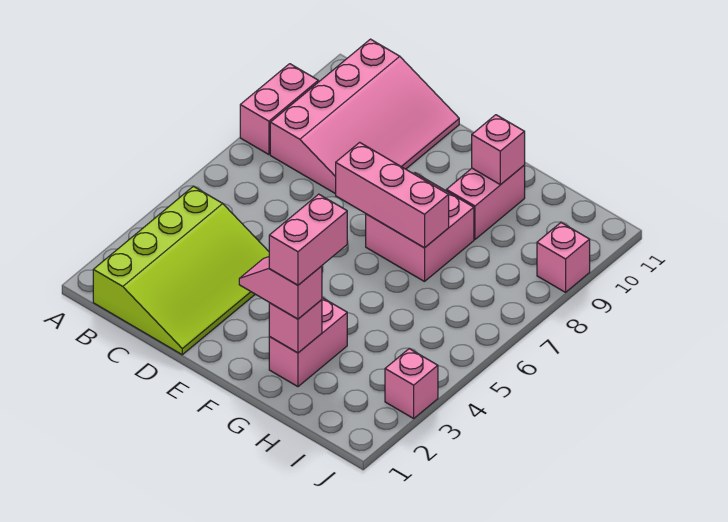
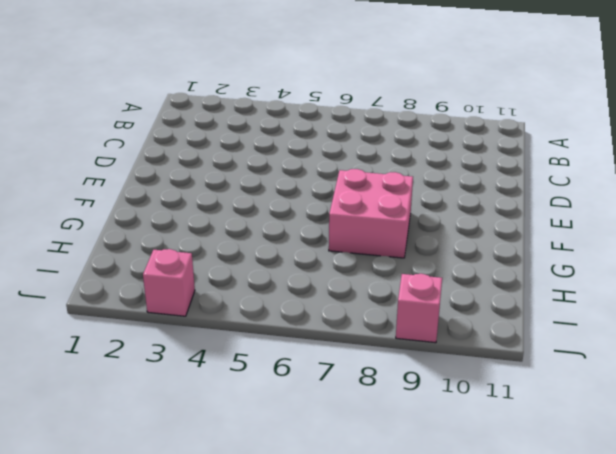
none -> pink brick A8:A9 level 1
none -> lime slope B1:D4 level 1 top B
none -> pink slope B8:D11 level 1 top B

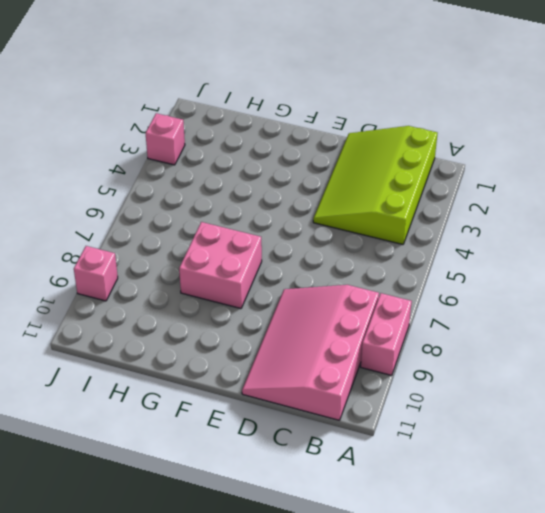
none -> pink brick G2:G3 level 1
none -> pink brick G9:G10 level 1
none -> pink brick E7:G7 level 2

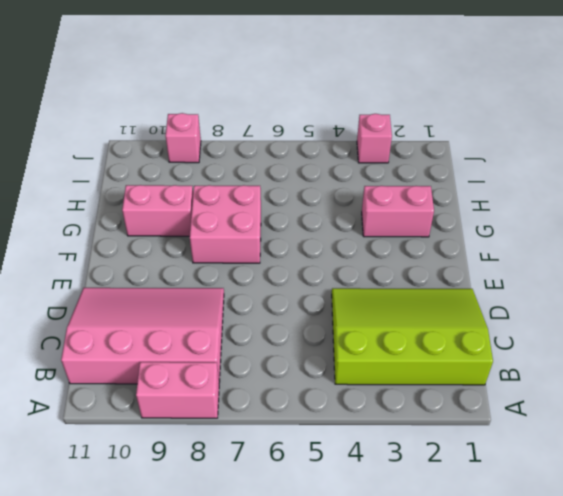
none -> pink brick E7:G7 level 2
none -> pink brick G2 level 2
none -> pink brick G10 level 2

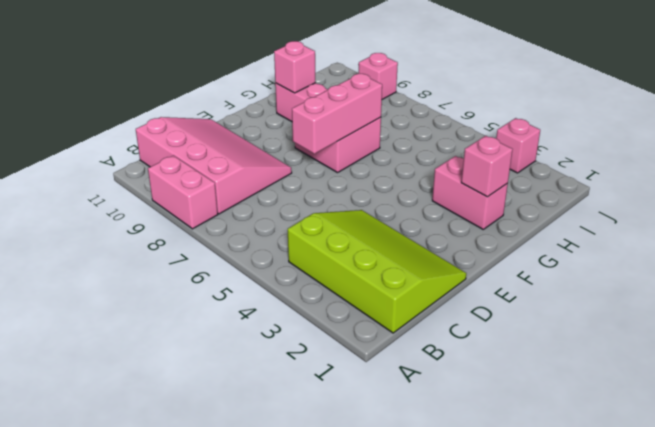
none -> pink slope F2:G2 level 3 top G
none -> pink brick G2:G3 level 4

